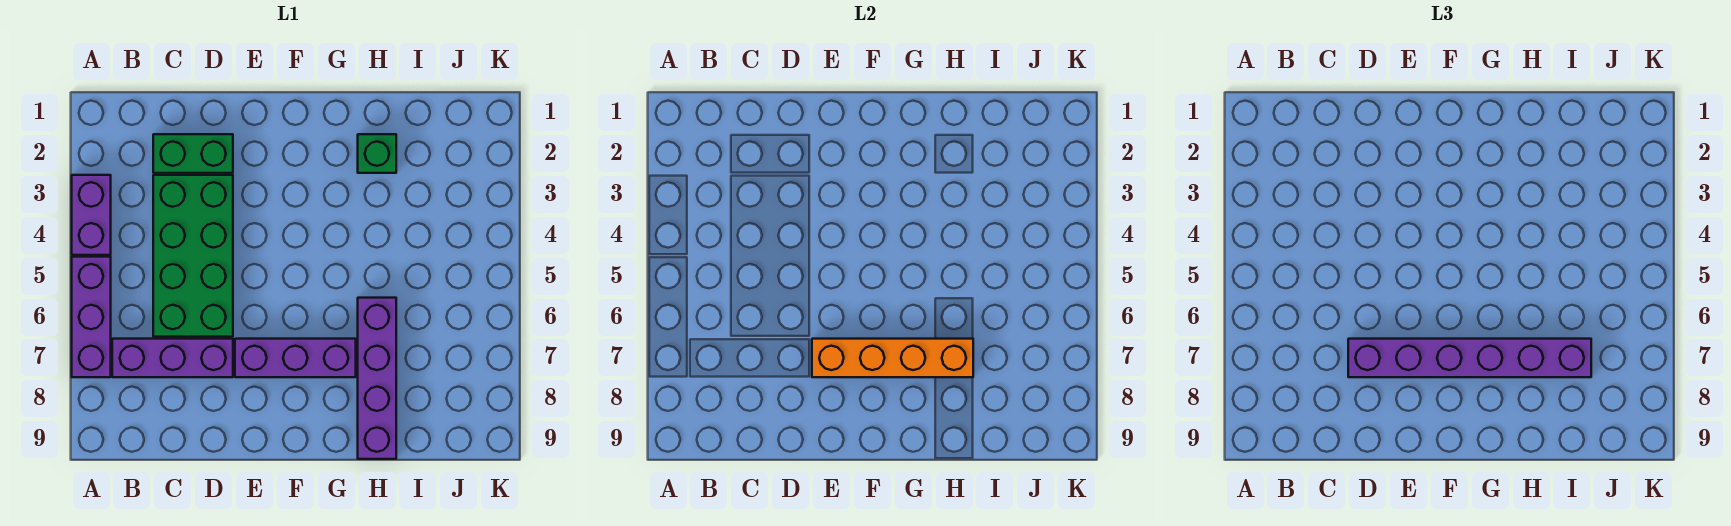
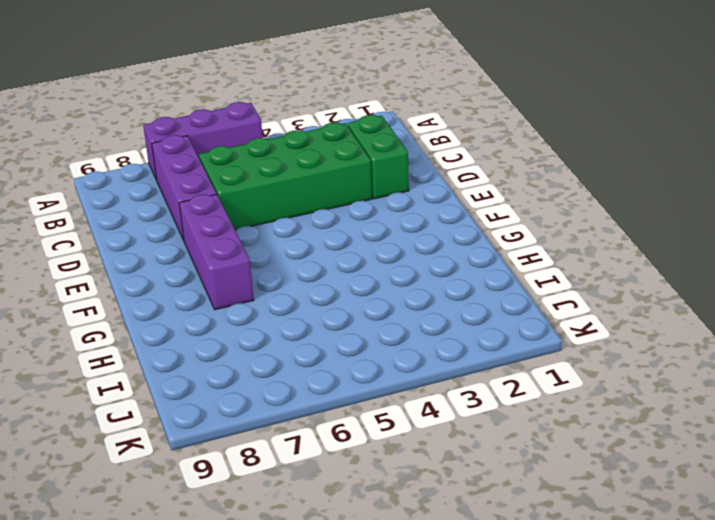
none -> purple brick A3:A4 level 1
none -> green brick H2 level 1

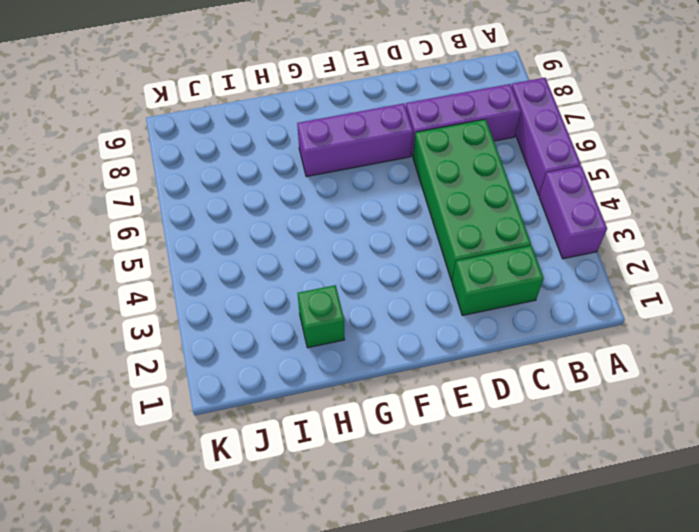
none -> purple brick H6:H9 level 1
none -> orange brick E7:H7 level 2

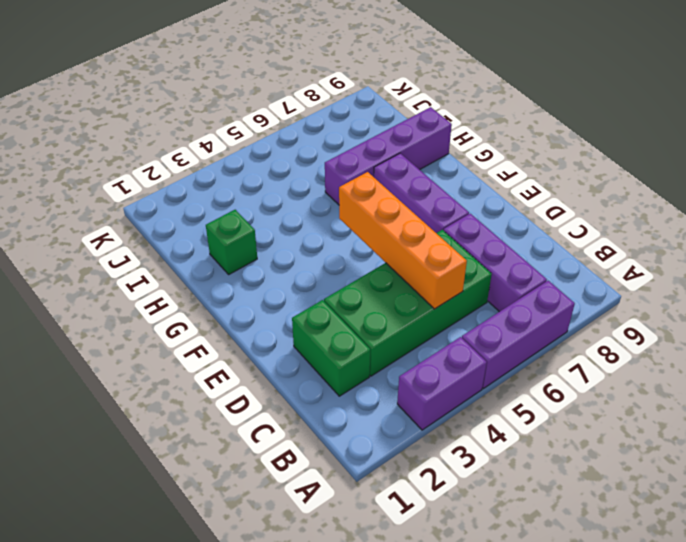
orange brick C5:F5 level 2 -> orange brick E7:H7 level 2
none -> purple brick D7:I7 level 3

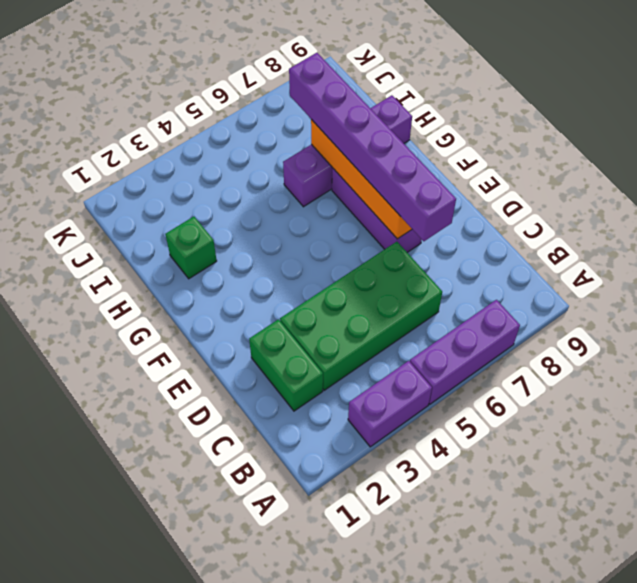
none -> purple brick B7:D7 level 1

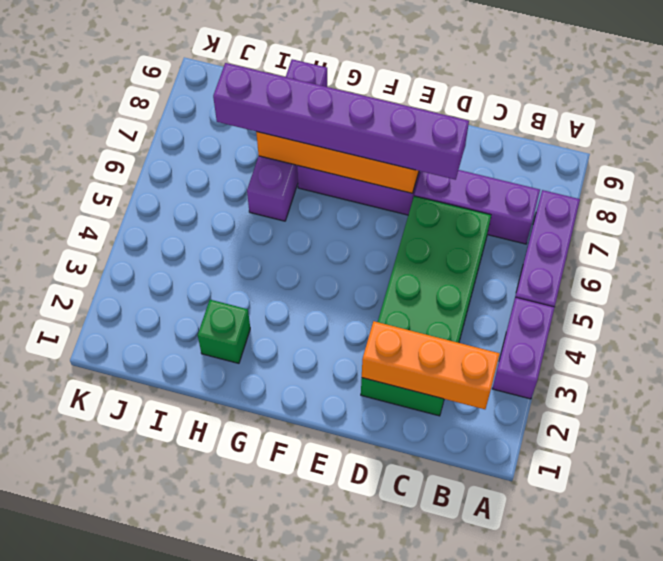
orange brick B2:D2 level 2 -> none

